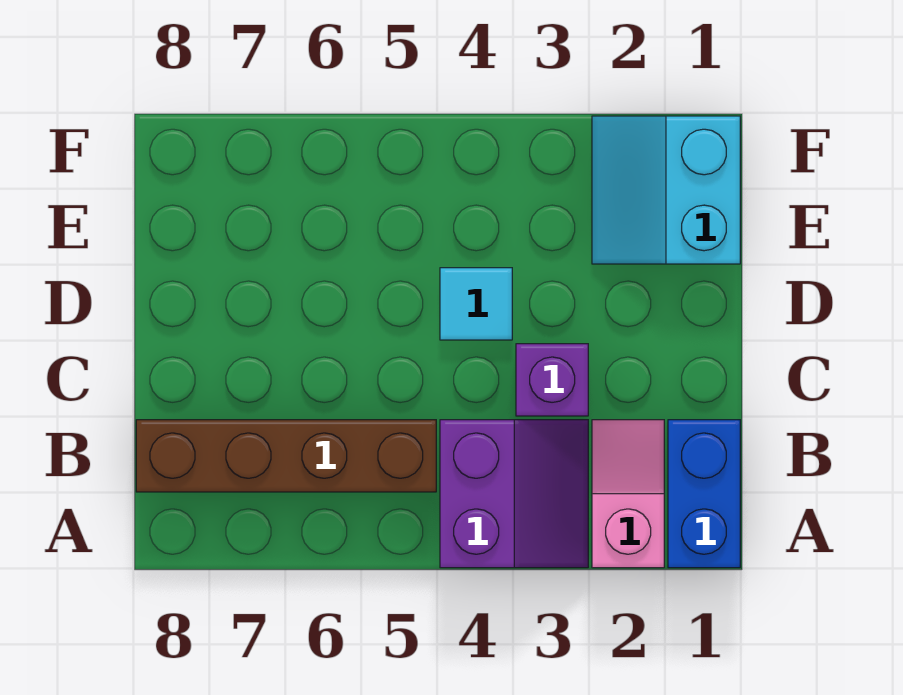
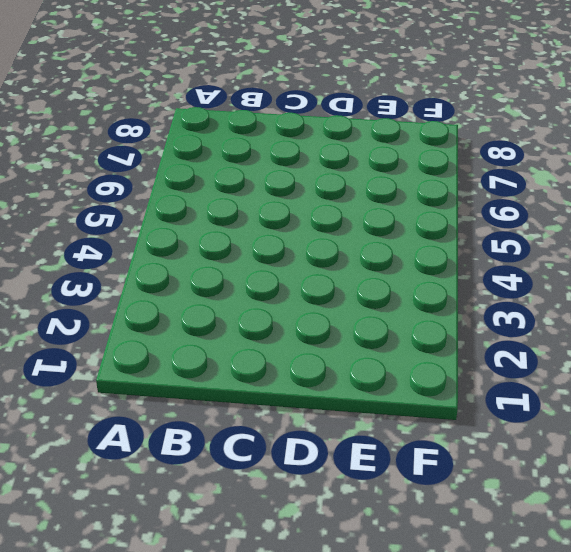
none -> blue brick A1:B1 level 1
none -> pink slope A2:B2 level 1 top A

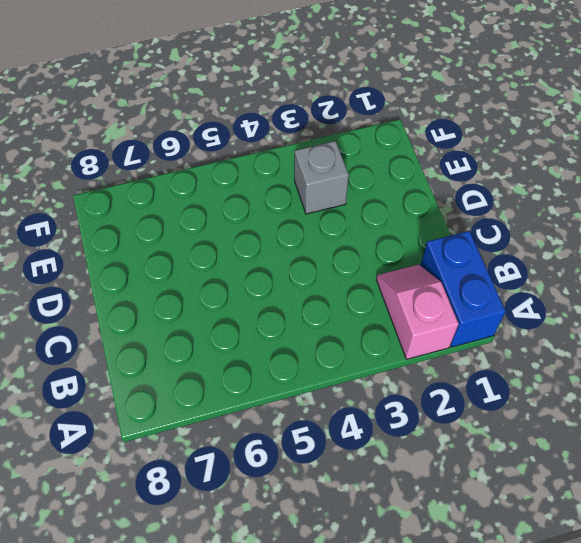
grey brick E3 level 1 -> none
none -> purple slope A3:B4 level 1 top 4
none -> brown brick B5:B8 level 1

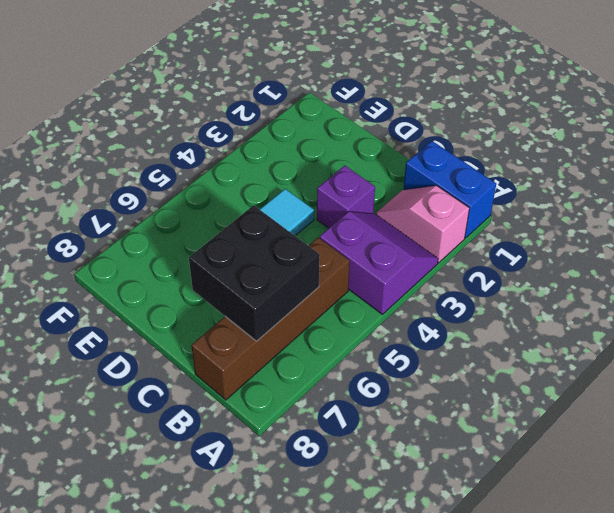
black brick B6:C7 level 2 -> none
none -> cyan slope E1:F2 level 1 top 1

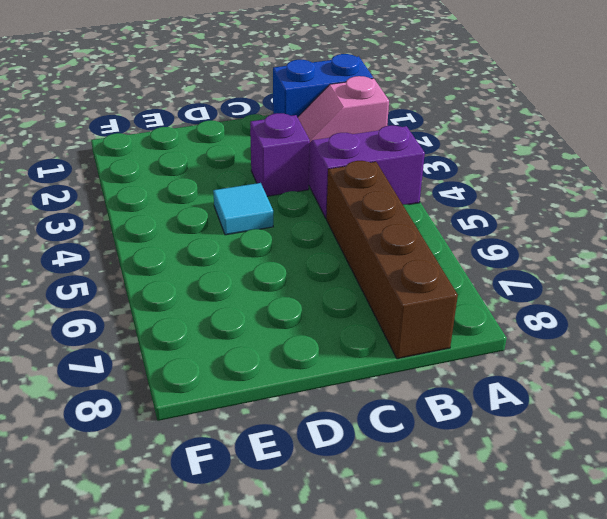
none -> cyan slope E1:F2 level 1 top 1

